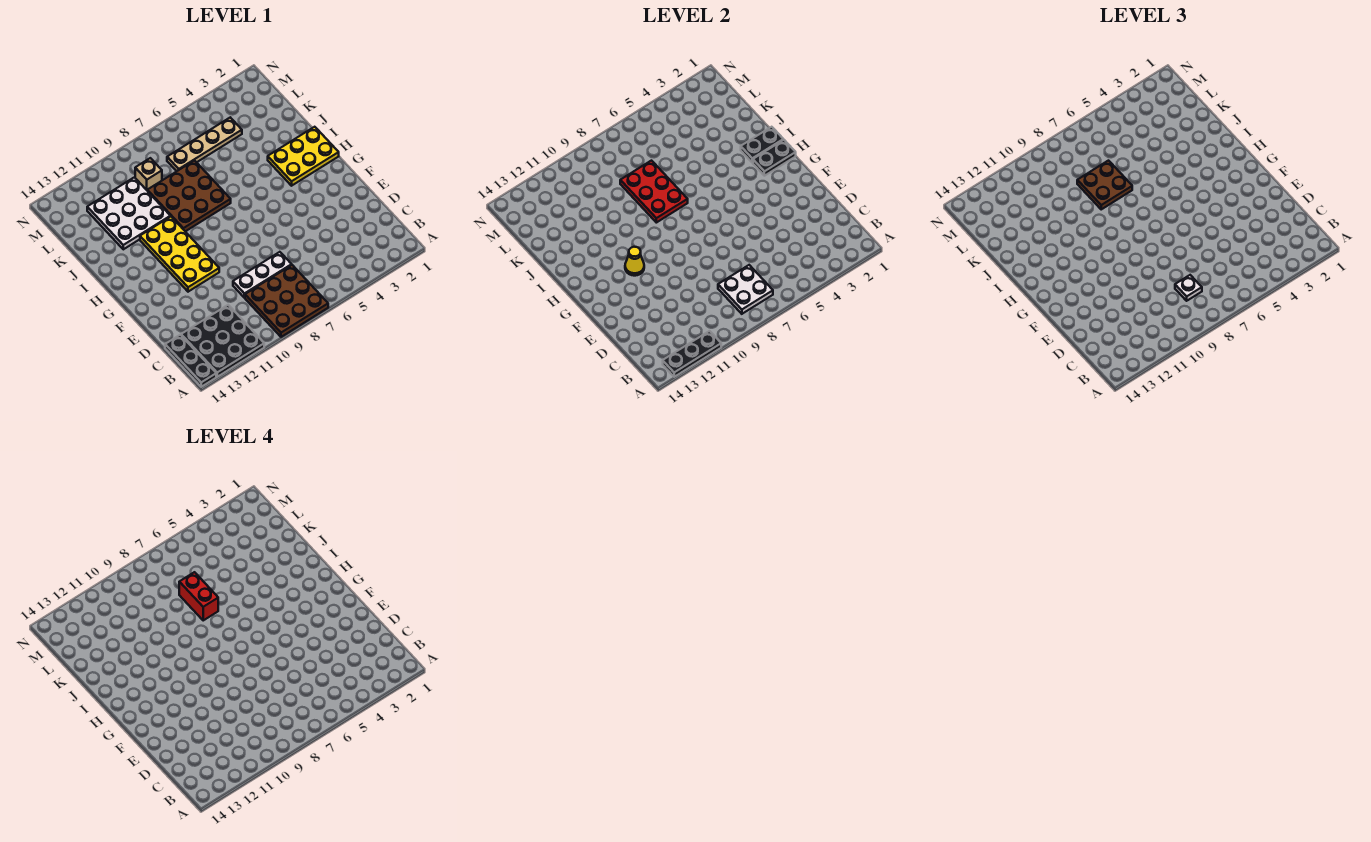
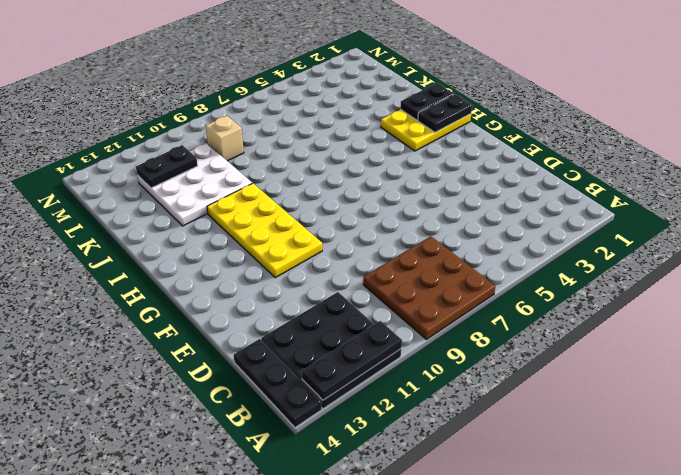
black plate L11:L12 level 2 -> none
none -> white plate D7:D9 level 1
none -> brown plate I7:K9 level 1
none -> tan plate L4:L7 level 1

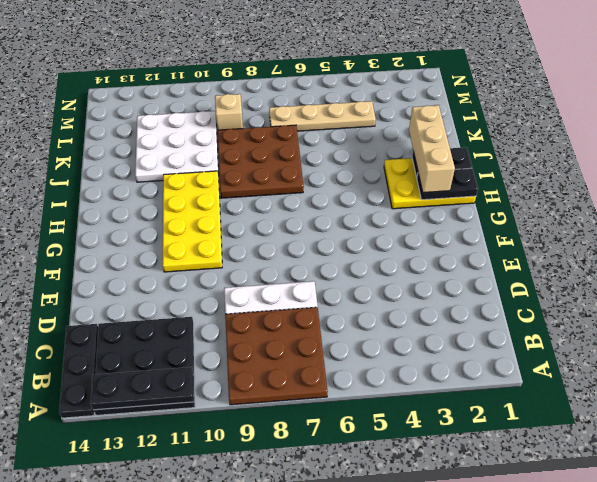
tan brick H2:J2 level 3 -> none
none -> white plate B7:C8 level 2
none -> yellow cone G11 level 2
none -> red plate I7:K8 level 2

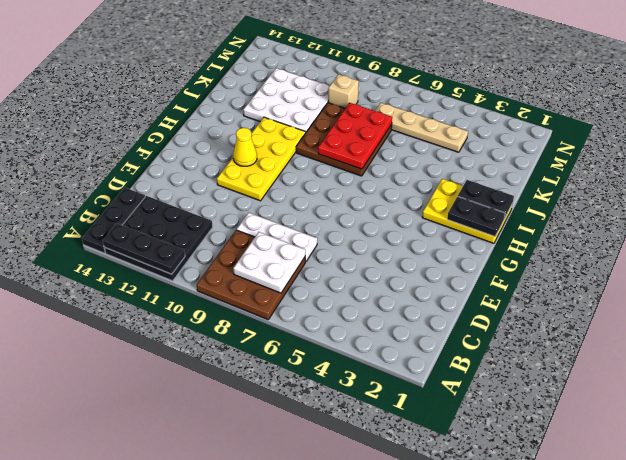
none -> white plate C8 level 3
none -> brown plate J7:K8 level 3
none -> red brick J7:K7 level 4

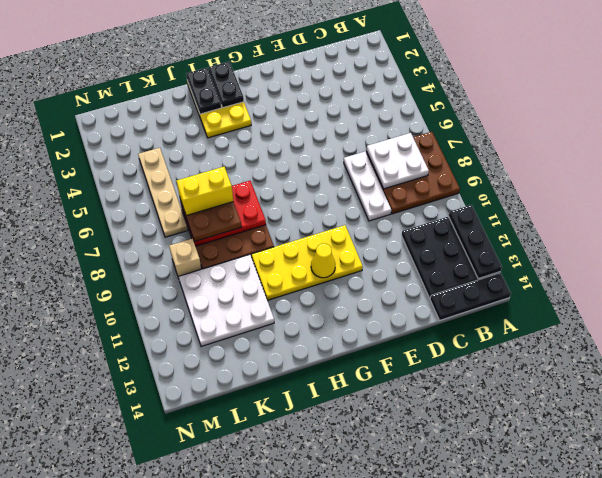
yellow brick J7:K7 level 4 -> red brick J7:K7 level 4
none -> white plate C8 level 3

